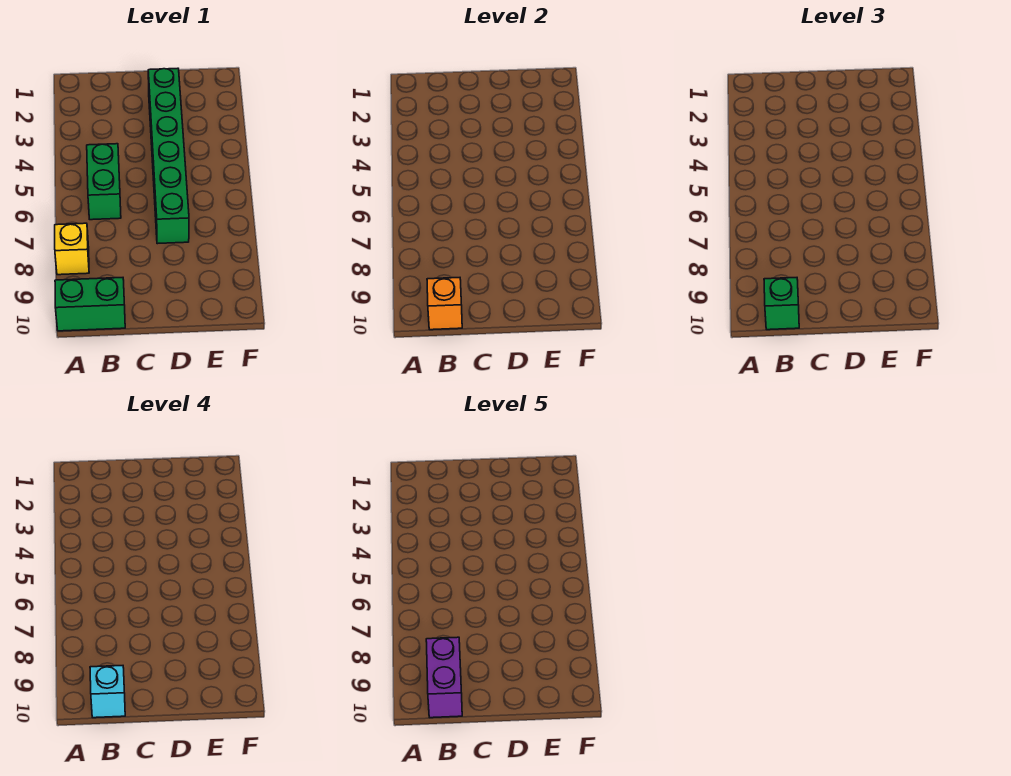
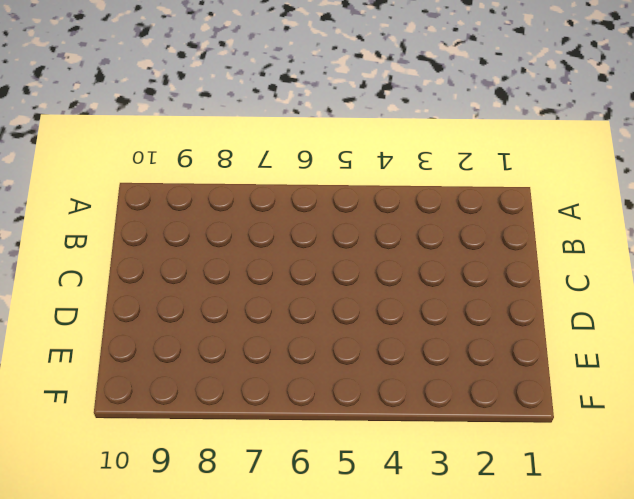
none -> yellow brick A8 level 1
none -> green brick A10:B10 level 1

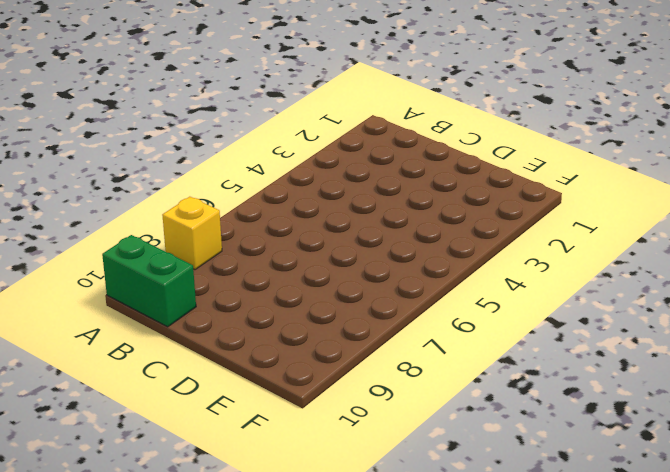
none -> green brick B5:B6 level 1
none -> green brick D2:D7 level 1

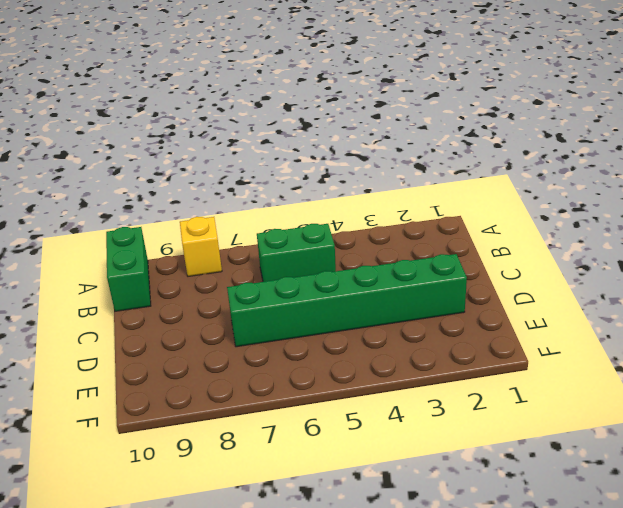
none -> orange brick B10 level 2
none -> green brick B10 level 3

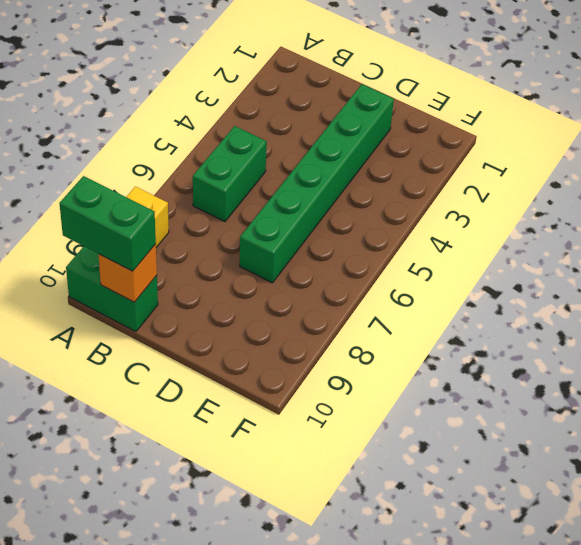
green brick A10:B10 level 3 -> green brick B10 level 3
none -> cyan brick B10 level 4
none -> purple brick B9:B10 level 5

